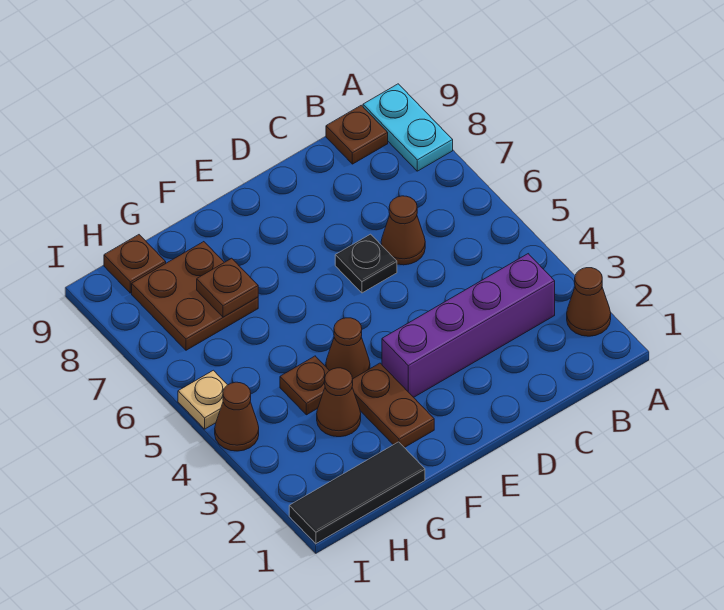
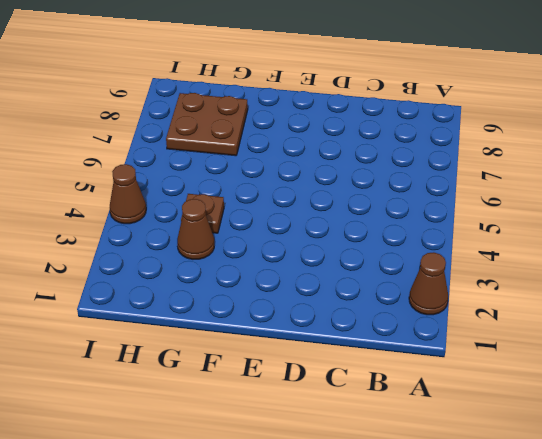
none -> cyan plate A8:A9 level 1
none -> purple brick B3:E3 level 1
none -> brown plate B9 level 1

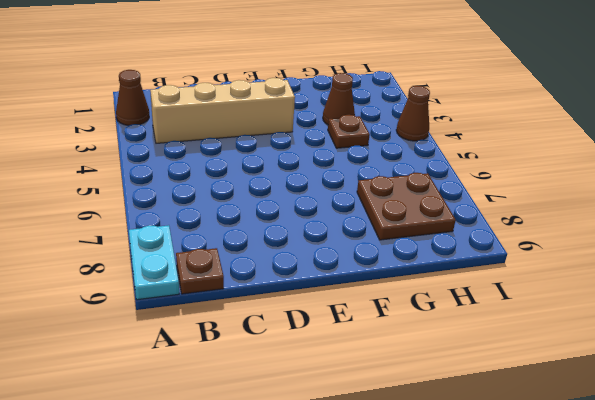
tan brick B3:E3 level 1 -> purple brick B3:E3 level 1
none -> brown cone C6 level 1
none -> black plate D6 level 1
none -> brown plate F2:F3 level 1

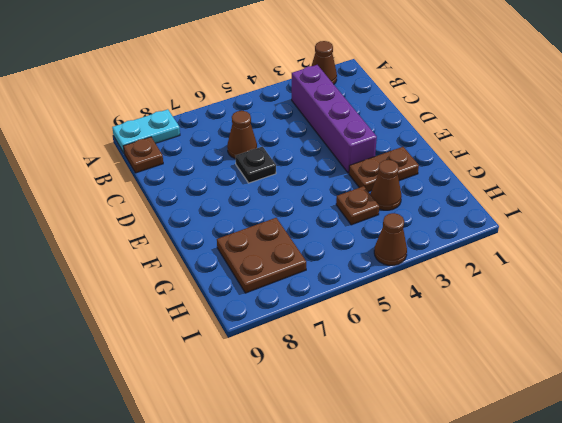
none -> brown cone F4 level 1
none -> black tile G1:I1 level 1
none -> brown plate H9 level 1

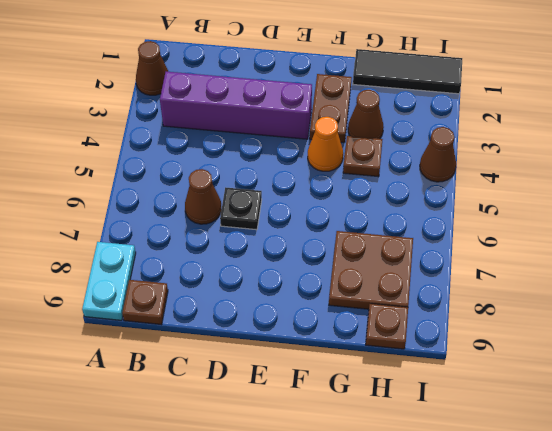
orange cone F4 level 1 -> brown cone F4 level 1
none -> tan plate I5 level 1
none -> brown plate G7 level 2

